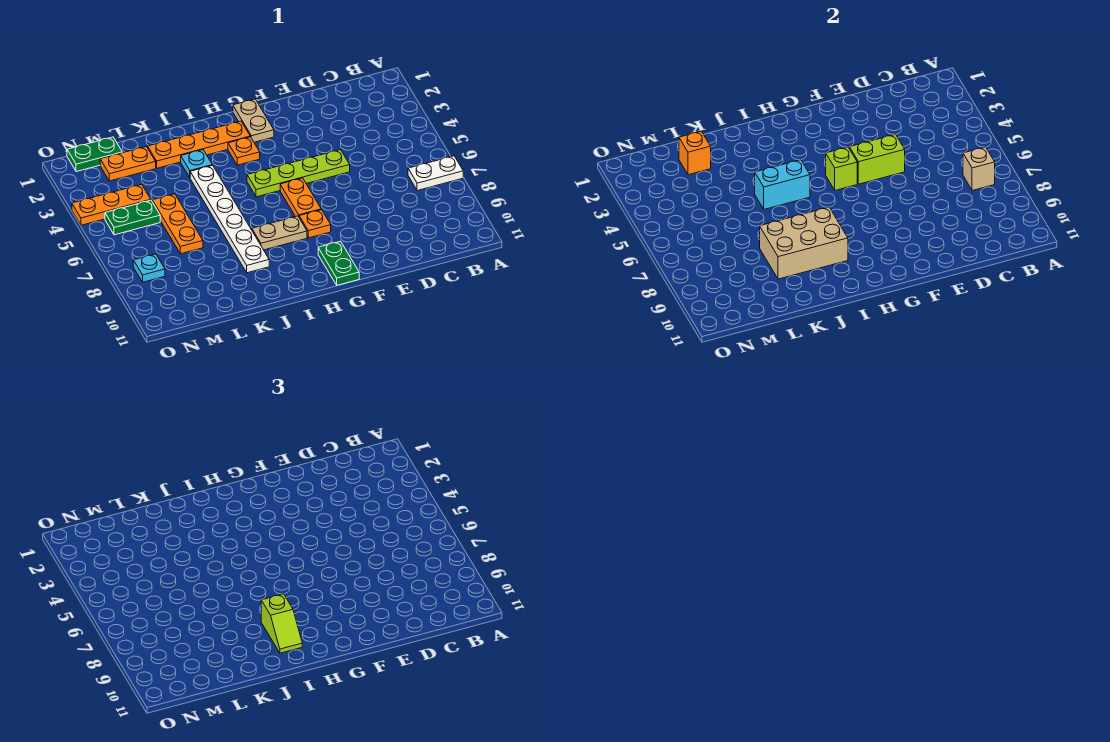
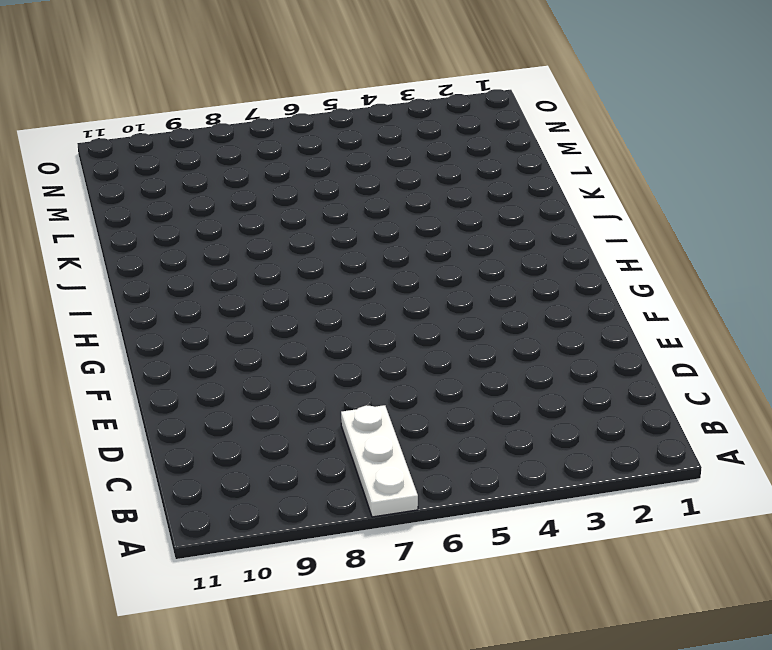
white plate A7:C7 level 1 -> white plate A7:B7 level 1
none -> lime plate E5:H5 level 1
none -> tan plate G1:G2 level 1
none -> orange plate G6:G7 level 1

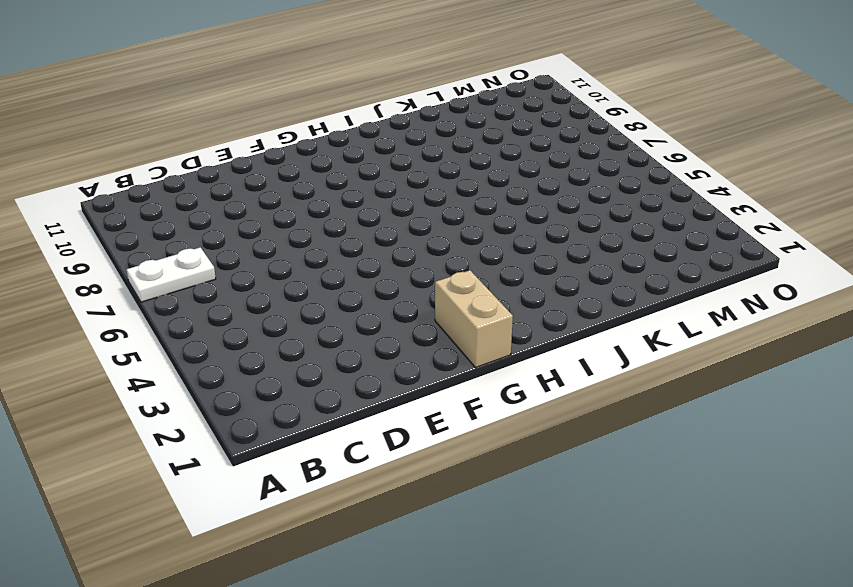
tan brick G1:G2 level 1 -> tan plate G1:G2 level 1
none -> lime plate E5:H5 level 1
none -> orange plate G6:G7 level 1
none -> orange plate G8 level 1

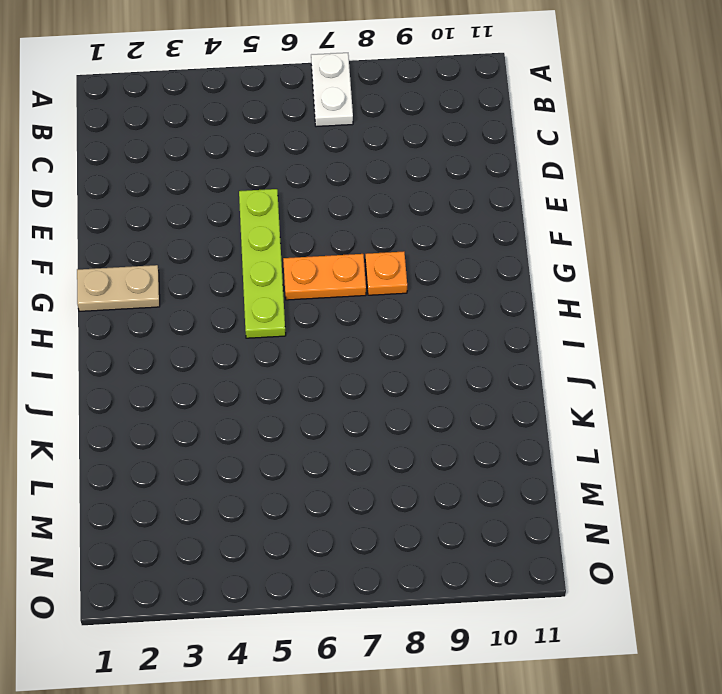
none -> green plate G10:G11 level 1
none -> orange plate H2:K2 level 1
none -> orange plate H3 level 1

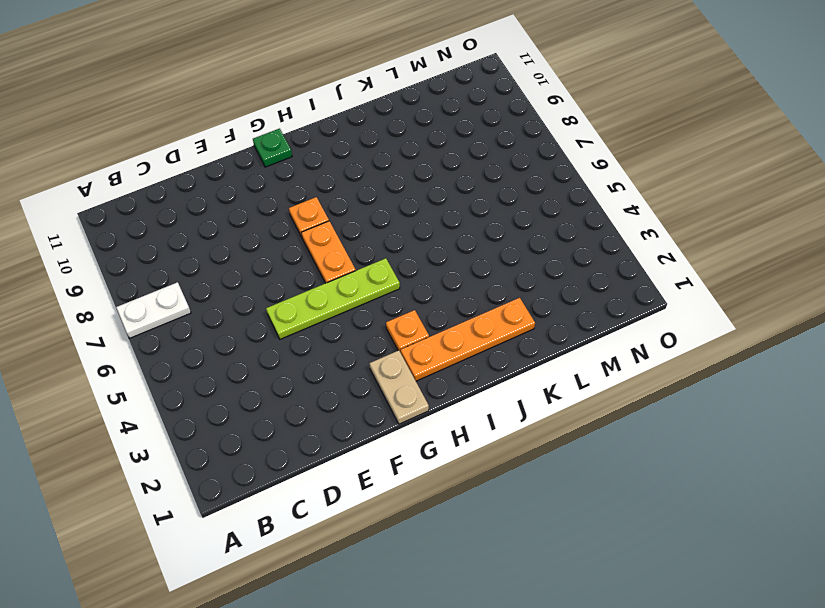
green plate G11 level 1 -> green plate G10:G11 level 1
none -> tan plate H8:I8 level 1
none -> cyan plate J3 level 1
none -> white plate J4:J9 level 1

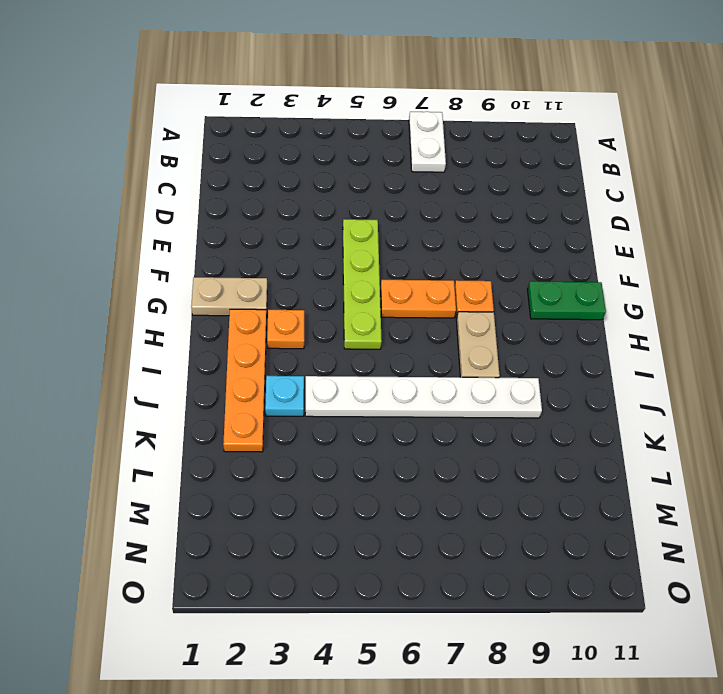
none -> orange plate L2:M2 level 1
none -> orange plate L5:L7 level 1
none -> green plate M1:N1 level 1

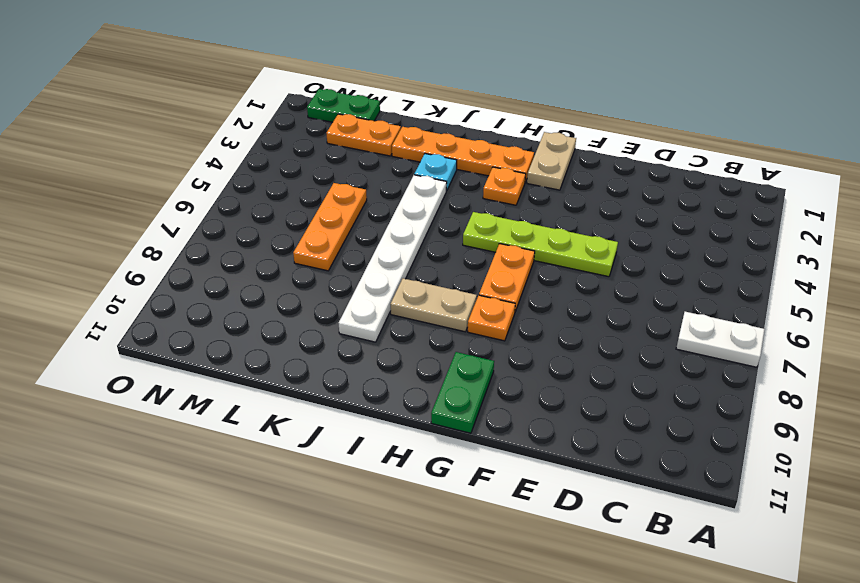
none -> orange plate M4:O4 level 1
none -> green plate M5:N5 level 1
none -> cyan plate N8 level 1

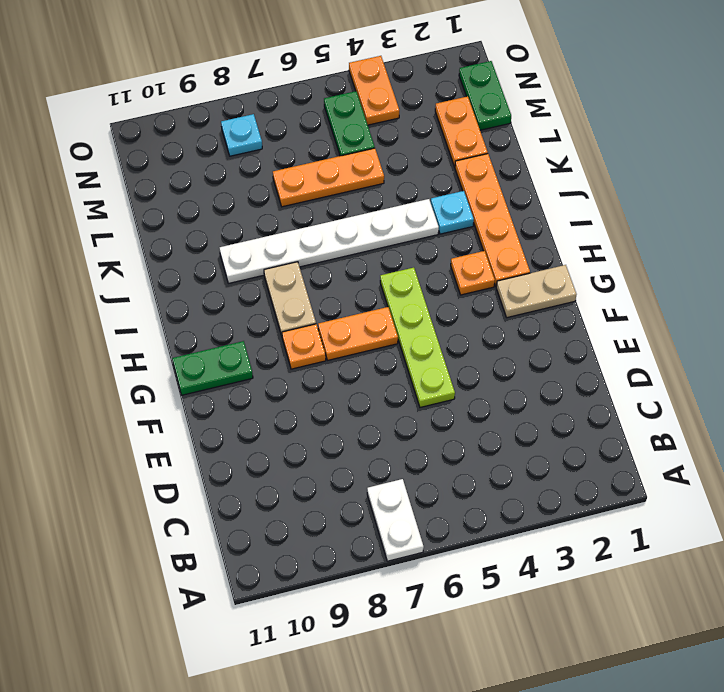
orange plate N4:O4 level 1 -> orange plate M4:O4 level 1
none -> tan brick B7 level 2
none -> lime brick E5:F5 level 2
none -> lime brick G5 level 2

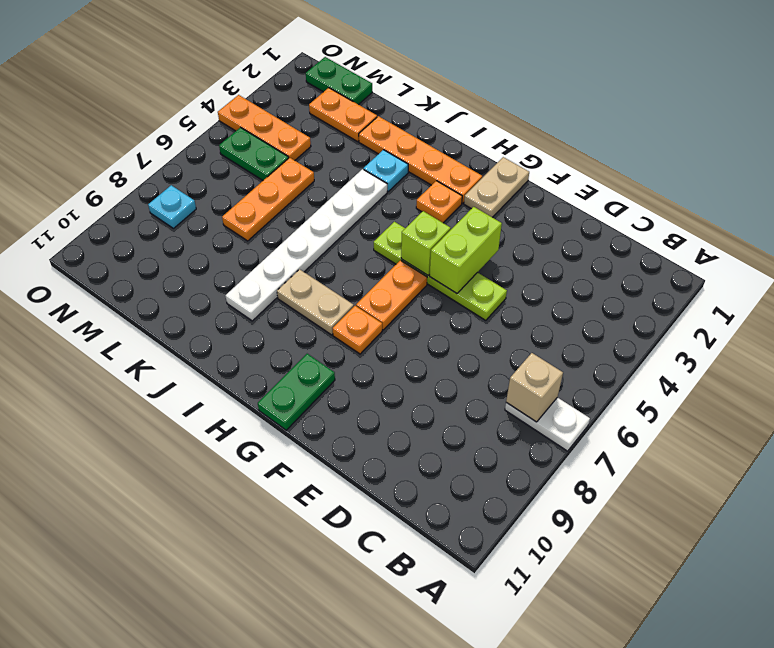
lime brick F4:F5 level 2 -> lime brick E5:F5 level 2
none -> cyan brick I5:J5 level 2
none -> tan brick I8:K9 level 2
none -> orange brick L2 level 2

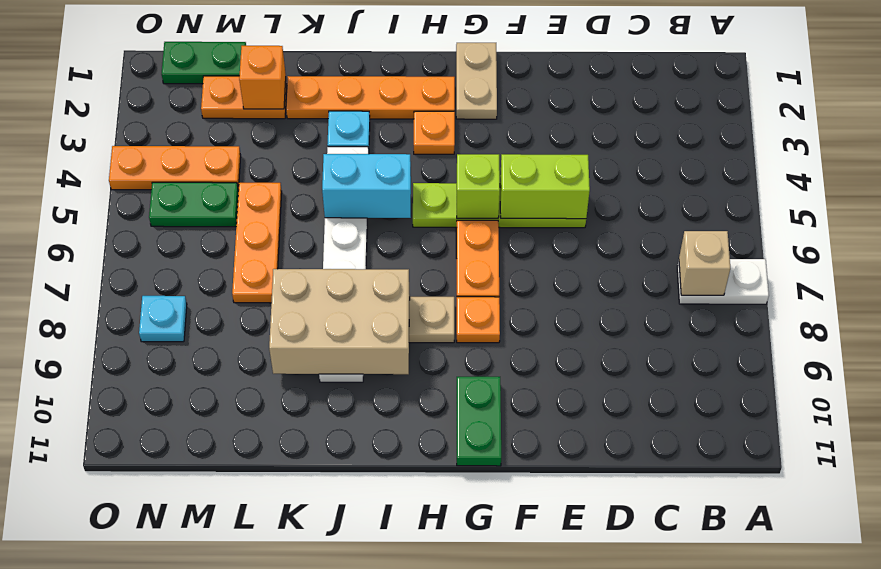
none -> lime slope I9:I10 level 3 top 9

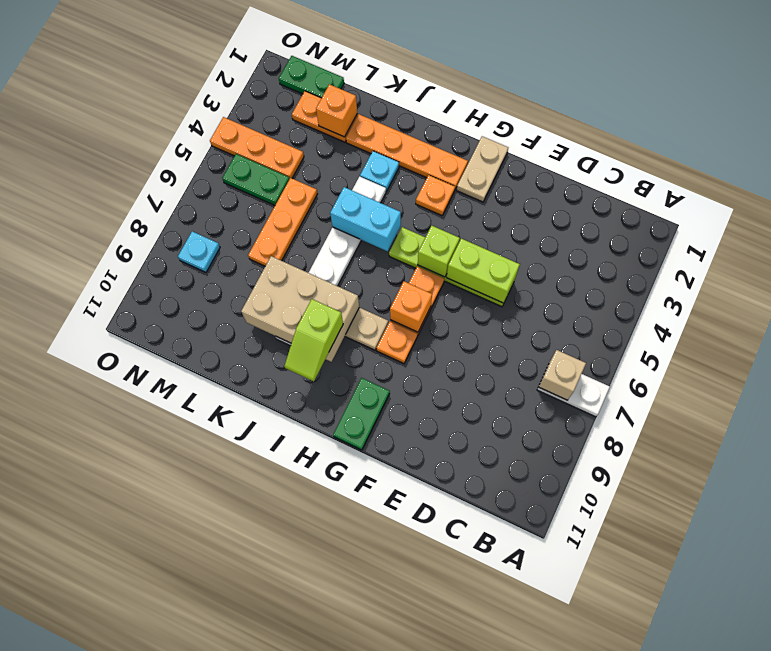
orange brick G7 level 2 -> none

